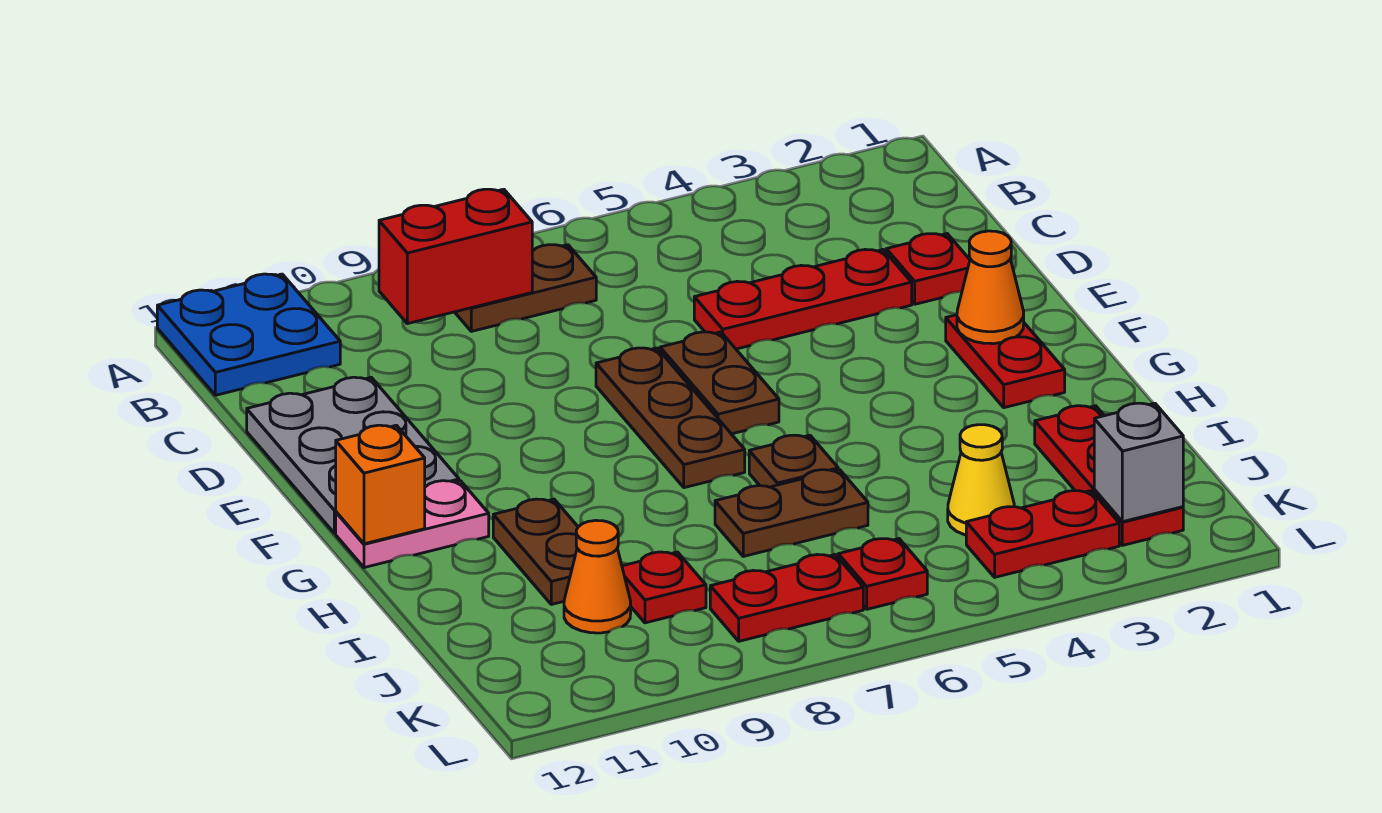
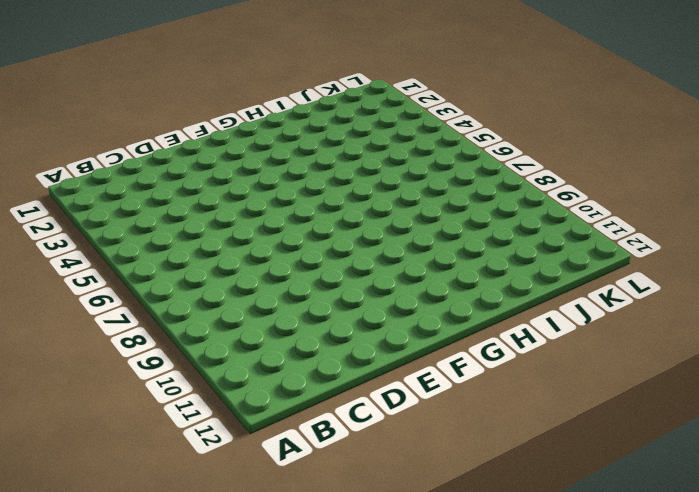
none -> blue plate A11:B12 level 1
none -> brown plate B7:B8 level 1
none -> red plate D2 level 1

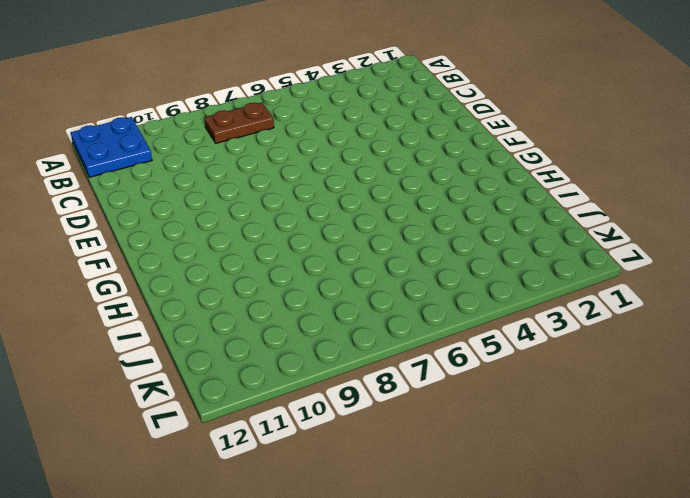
none -> red plate D2 level 1
none -> red plate D3:D5 level 1
none -> grey plate D11:F12 level 1

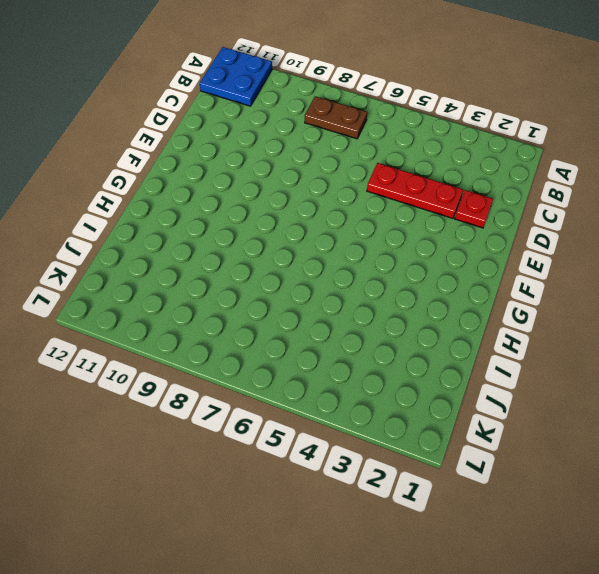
none -> grey plate D11:F12 level 1
none -> brown plate E6:F6 level 1
none -> brown plate E7:G7 level 1

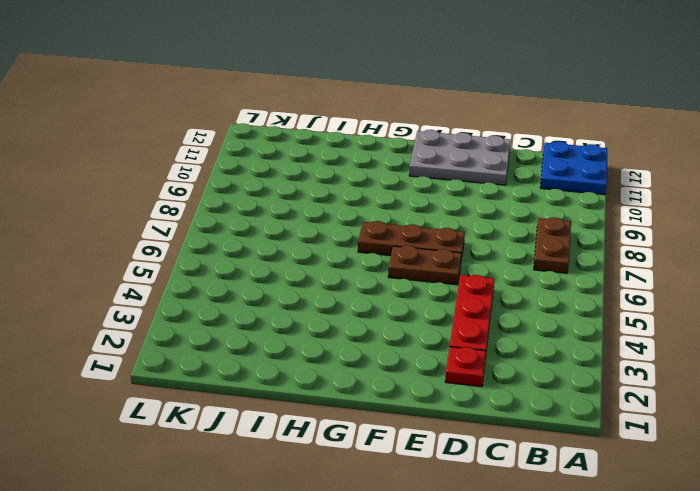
none -> red plate F2:G2 level 1
none -> pink plate G11:G12 level 1
none -> brown plate H6 level 1

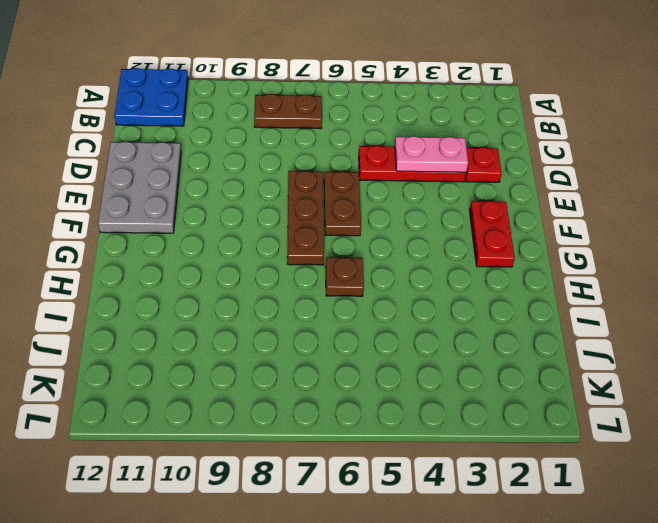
pink plate D3:D4 level 2 -> pink plate G11:G12 level 1
none -> brown plate H10:I10 level 1
none -> red plate I2:K2 level 1
none -> brown plate I6:I7 level 1

